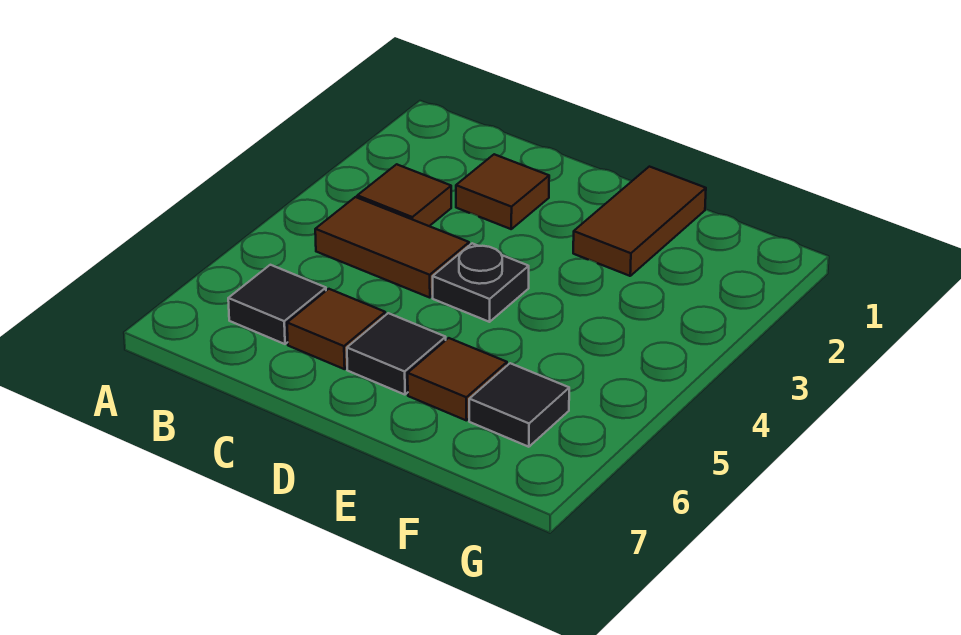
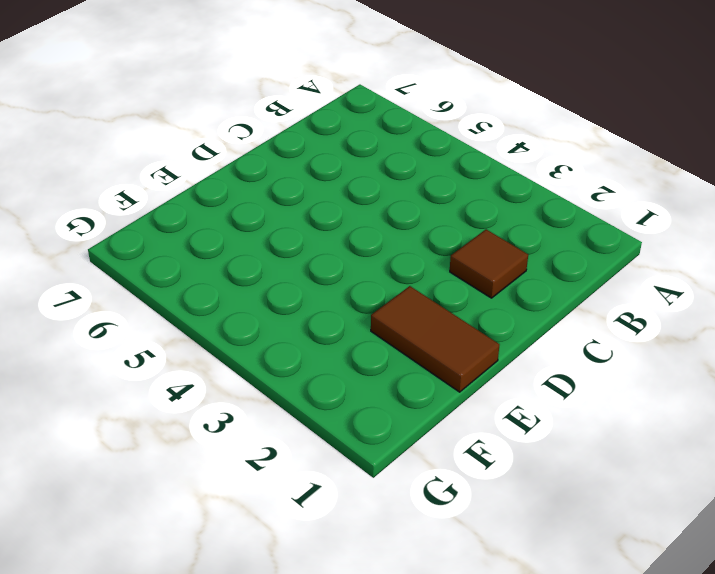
none -> brown tile B3 level 1
none -> brown tile B4:C4 level 1

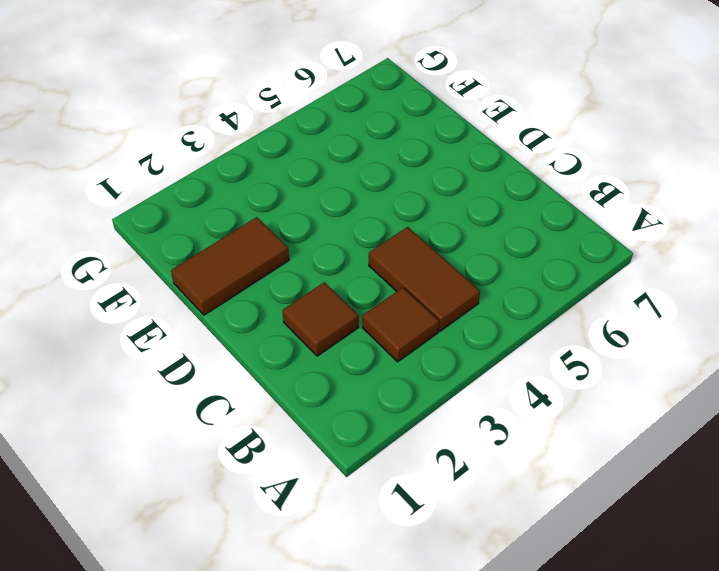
none -> black tile B6 level 1
none -> brown tile C6 level 1

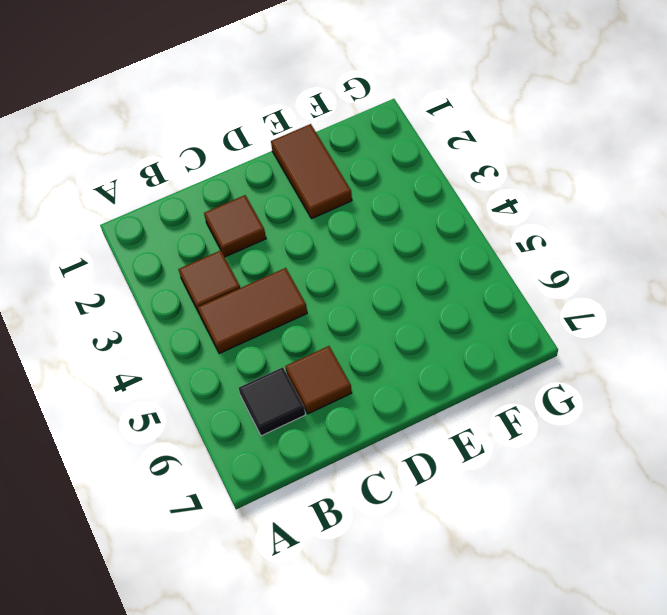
none -> black plate D4 level 1
none -> black tile D6 level 1

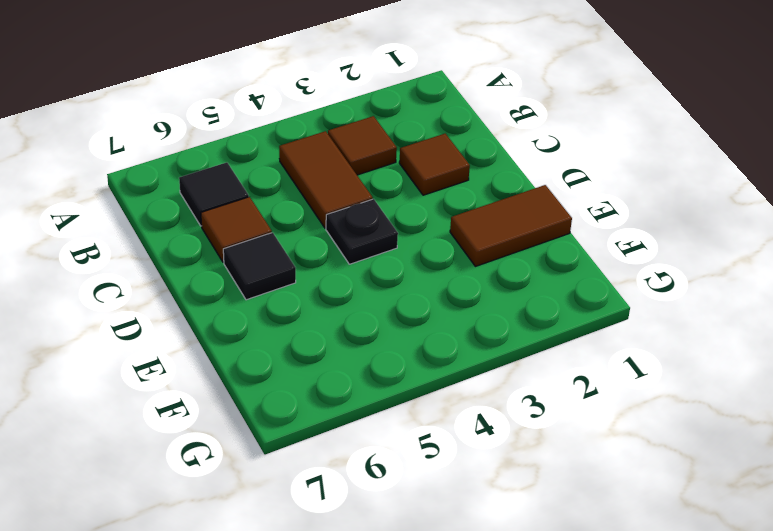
none -> brown tile E6 level 1
none -> black tile F6 level 1

